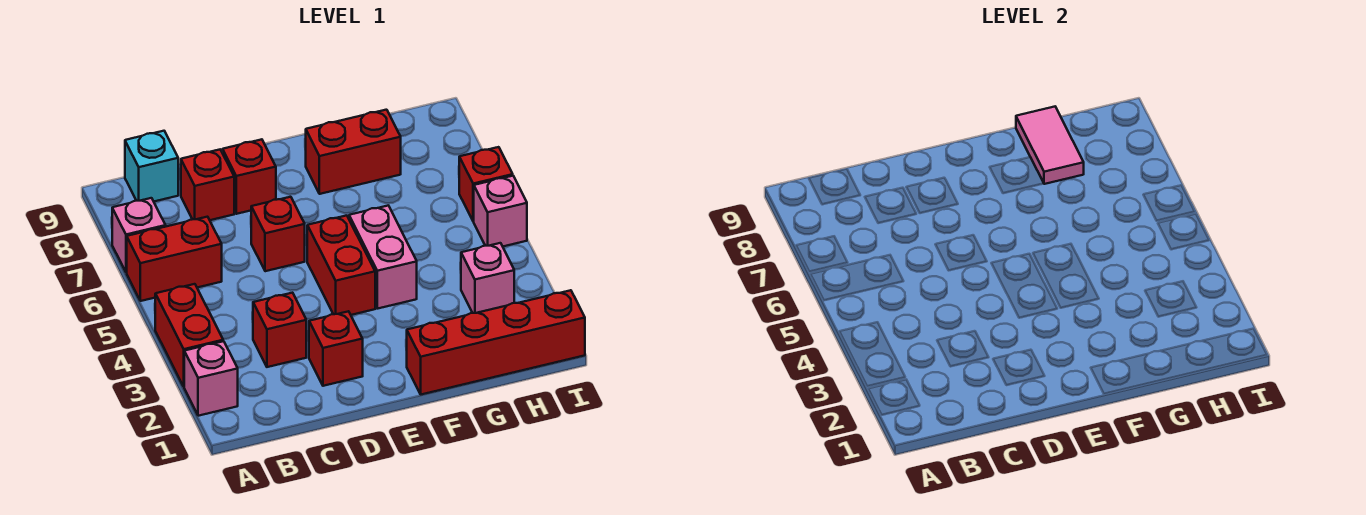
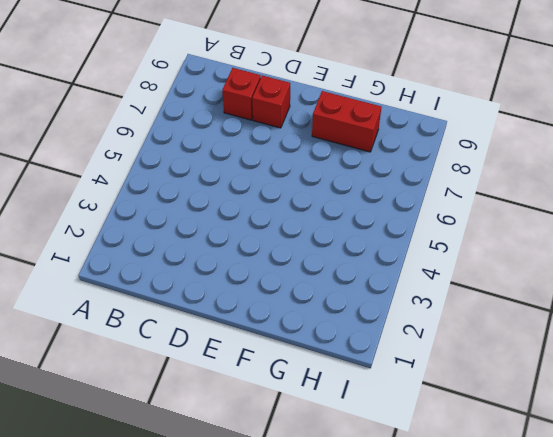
none -> pink brick A2 level 1
none -> red brick A3:A4 level 1
none -> red brick A6:B6 level 1

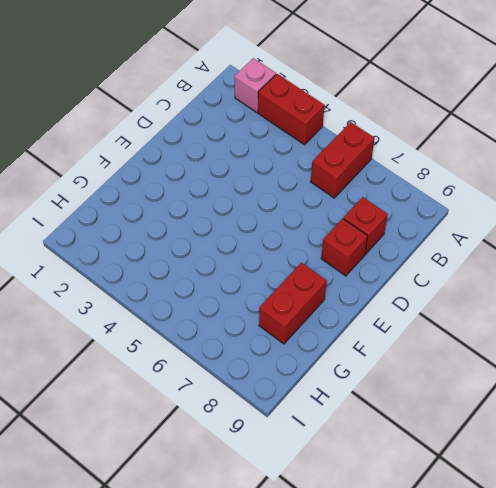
none -> pink brick A7 level 1
none -> cyan brick B9 level 1
none -> red brick C3 level 1

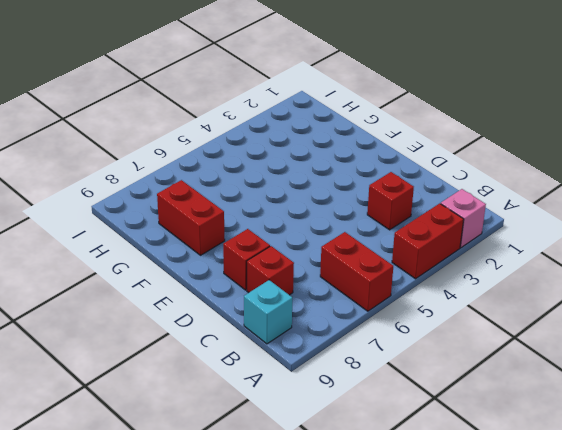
none -> pink brick A7 level 1
none -> red brick D2 level 1
none -> red brick D6 level 1

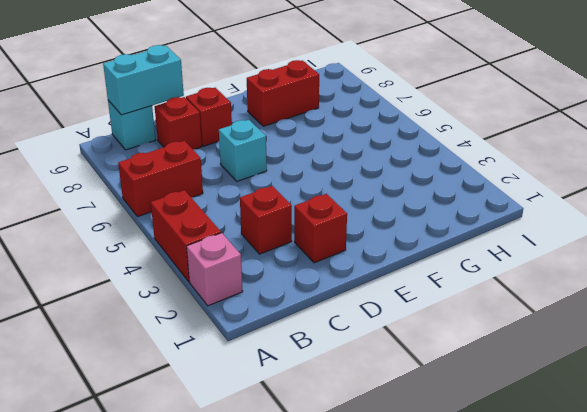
cyan brick B9:C9 level 2 -> none
cyan brick D6 level 1 -> red brick D6 level 1
none -> pink brick A7 level 1
none -> red brick E4:E5 level 1
none -> red brick F1:I1 level 1

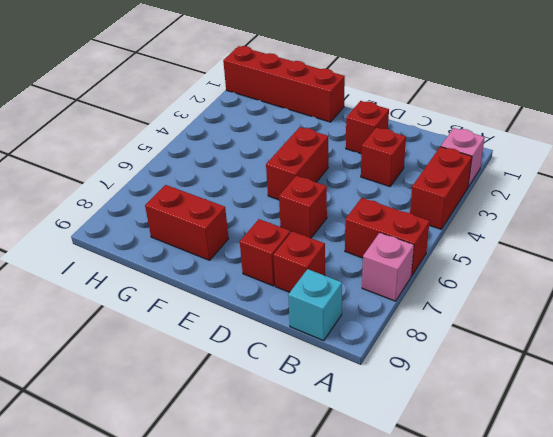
none -> pink brick F4:F5 level 1
none -> pink brick H3 level 1
none -> pink brick I5 level 1

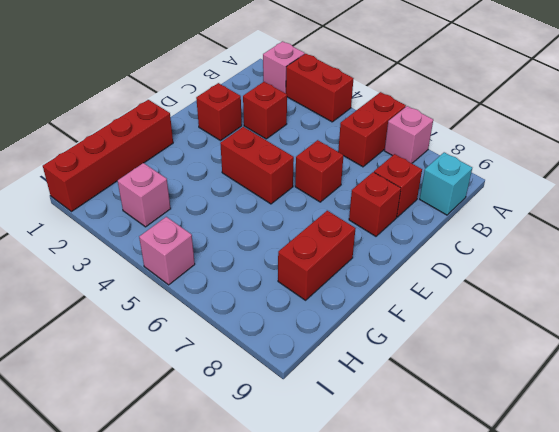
none -> pink brick F4:F5 level 1
none -> red brick I6 level 1
none -> pink tile G8:G9 level 2

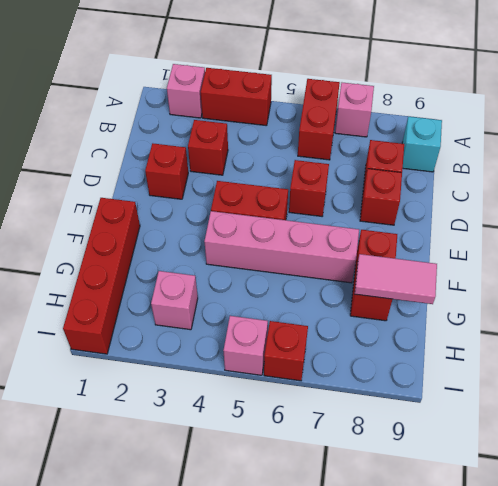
pink brick F4:F7 level 1 -> pink brick F4:F5 level 1

